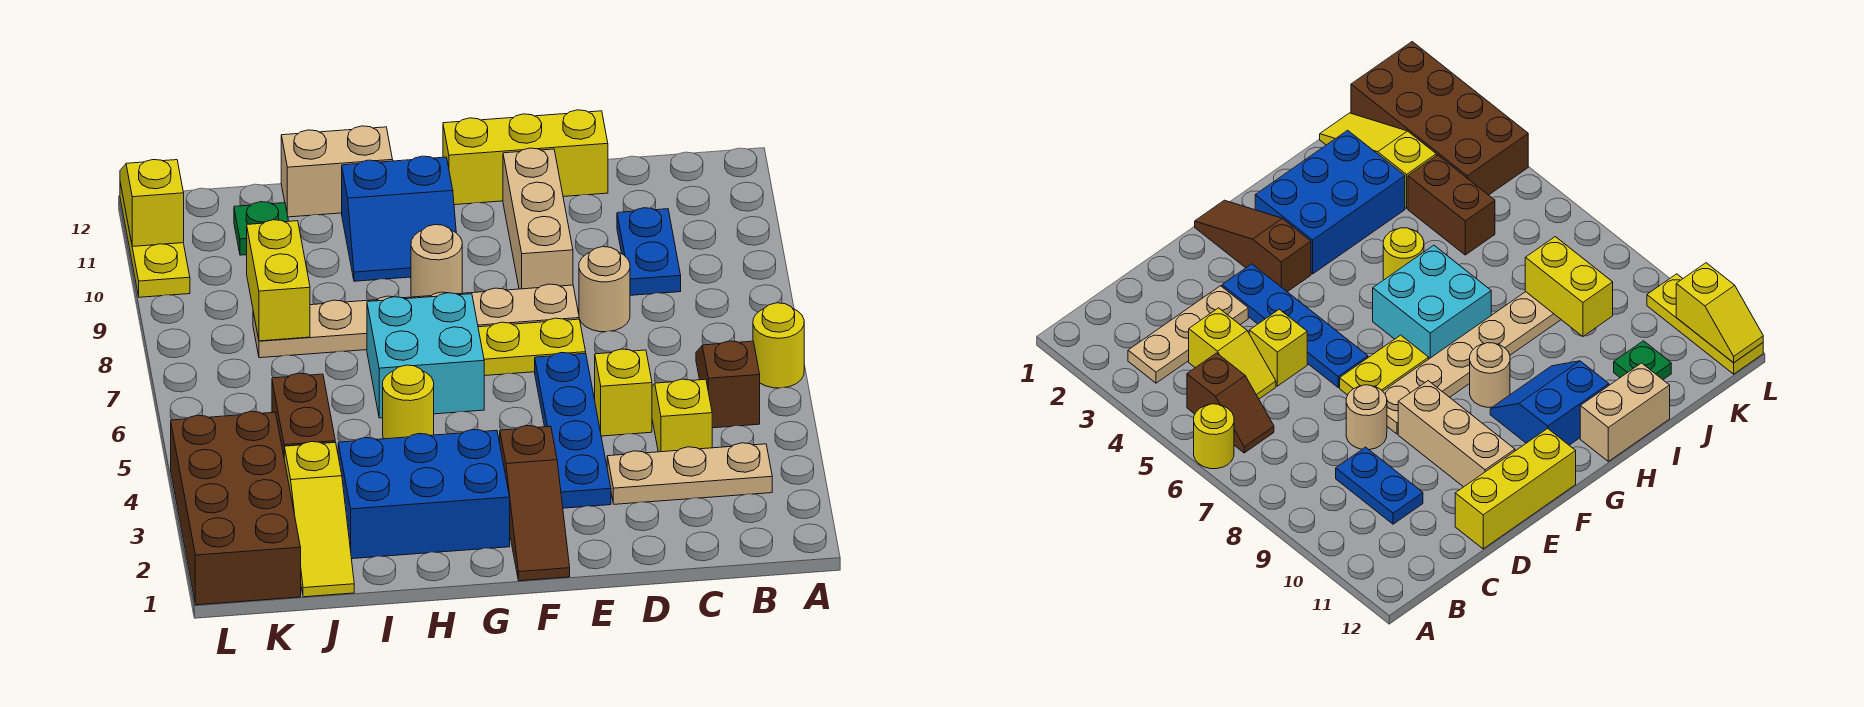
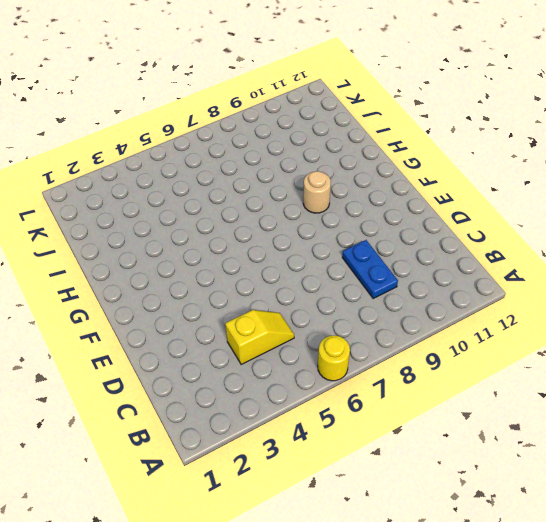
blue plate C9:D9 level 1 -> blue plate C9:C10 level 1
none -> tan plate B3:D3 level 1
none -> brown slope B5:B6 level 1 top 5
none -> yellow brick D5 level 1

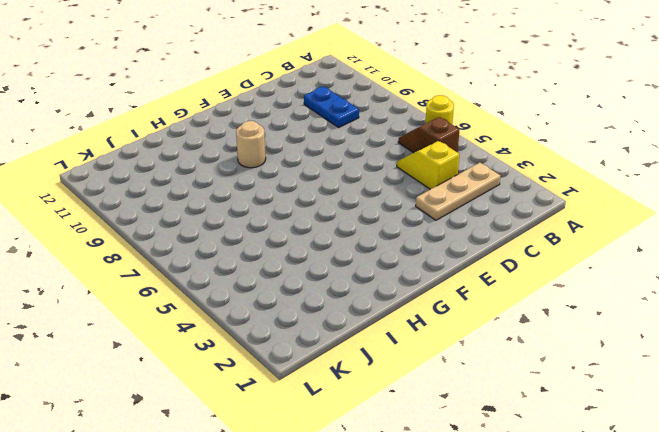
none -> yellow brick D5 level 1
none -> tan round brick D8 level 1
none -> yellow brick D12:F12 level 1

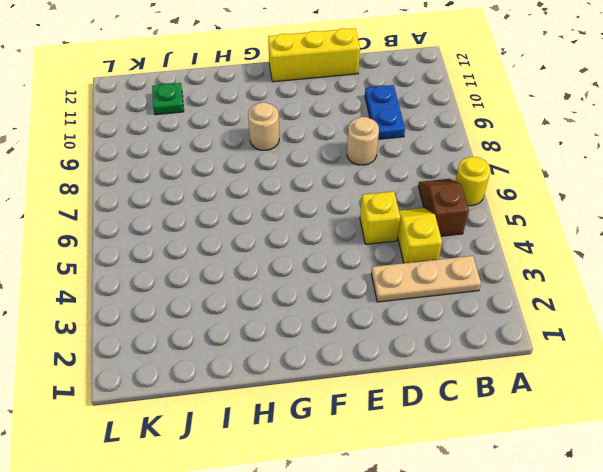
none -> blue plate E3:E6 level 1
none -> yellow plate E7:F7 level 1
none -> tan plate E8:J8 level 1

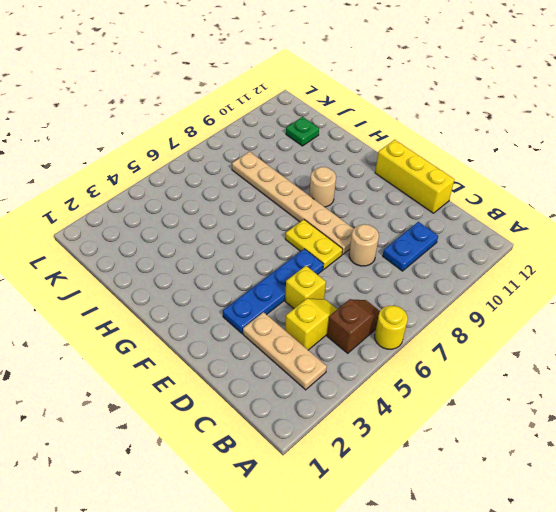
none -> tan brick E9:E11 level 1
none -> brown slope F1:F3 level 1 top 3
none -> blue brick G2:I3 level 1

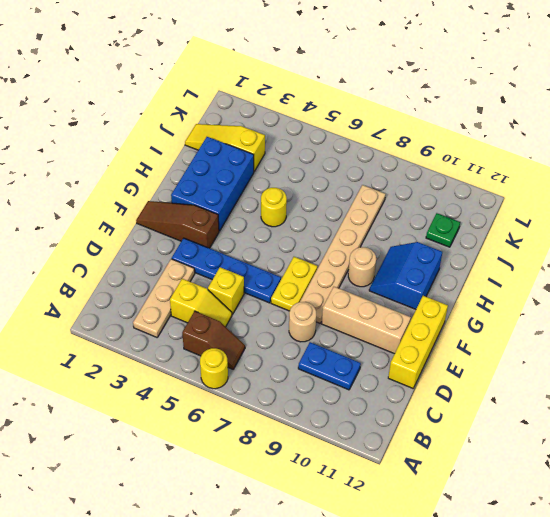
none -> cyan brick G6:H7 level 1
none -> tan brick H12:I12 level 1
none -> brown brick J4:J5 level 1

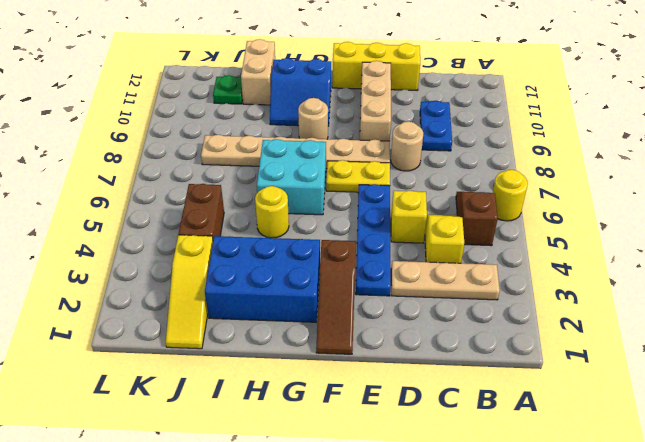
tan brick I11:I12 level 1 -> tan brick H12:I12 level 1
none -> brown brick K1:L4 level 1
none -> yellow plate L10:L12 level 1
none -> yellow brick J8:J9 level 2

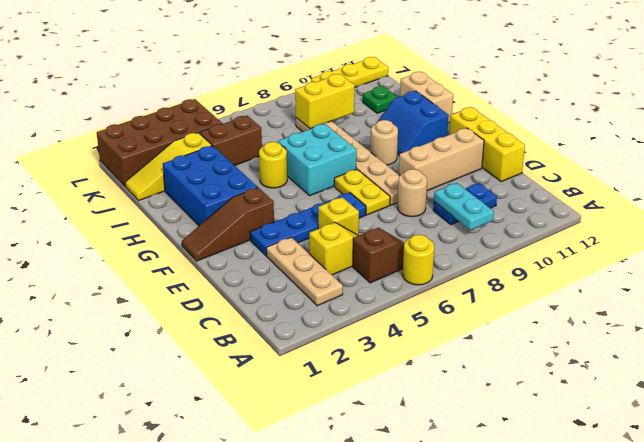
cyan plate B9:C9 level 2 -> none
none -> yellow slope L11:L12 level 2 top 11

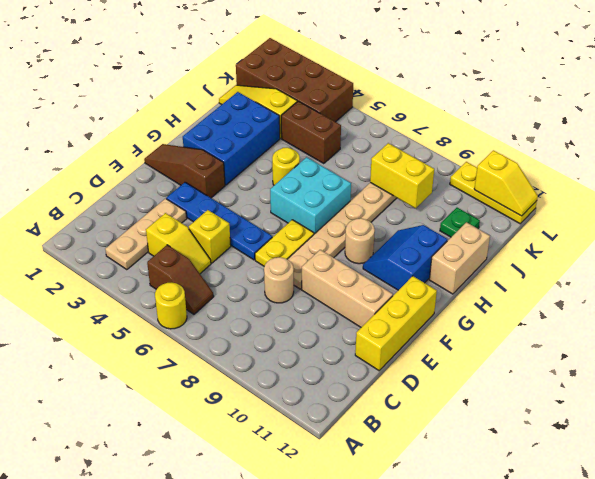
none -> blue plate C9:C10 level 1

